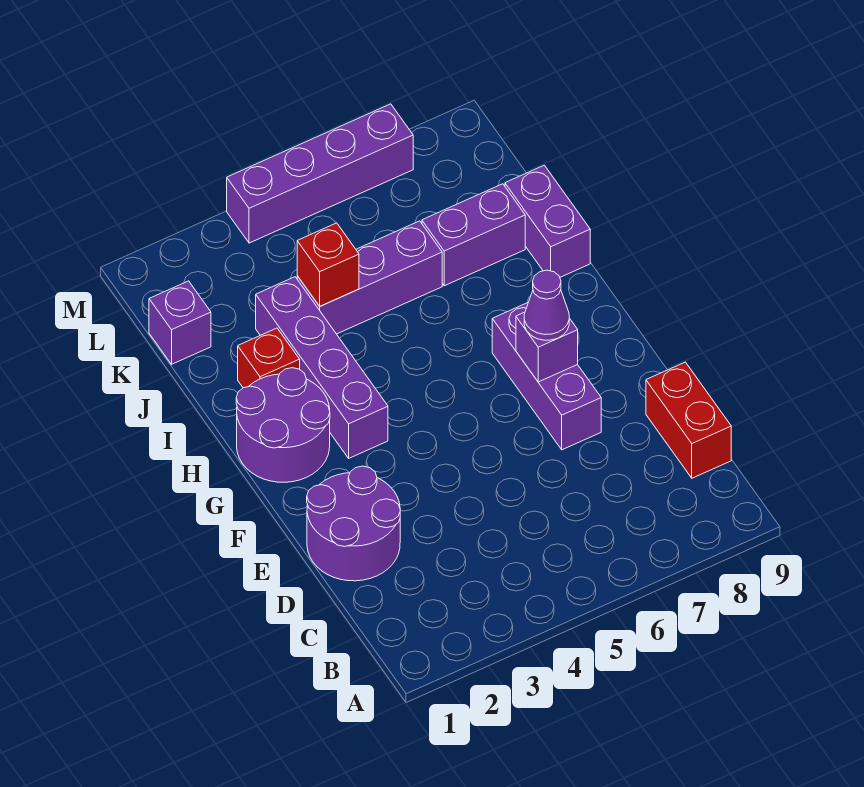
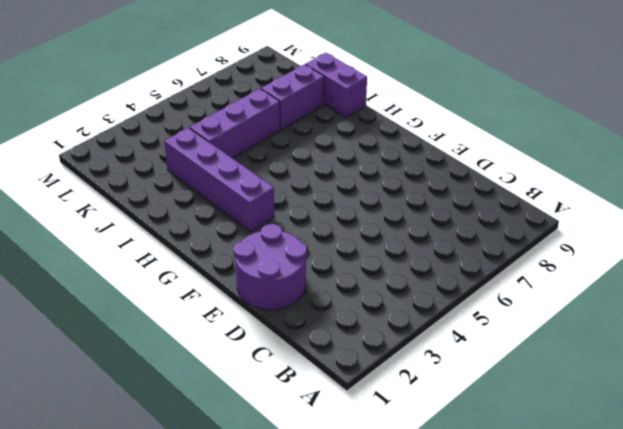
none -> red brick C9:D9 level 1
none -> purple brick E7:G7 level 1
none -> purple round brick G1:H2 level 1

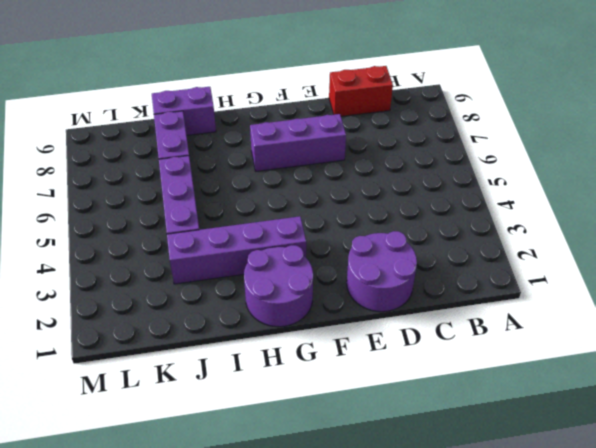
none -> red brick I2 level 1
none -> purple brick K1 level 1
none -> purple brick M4:M7 level 1

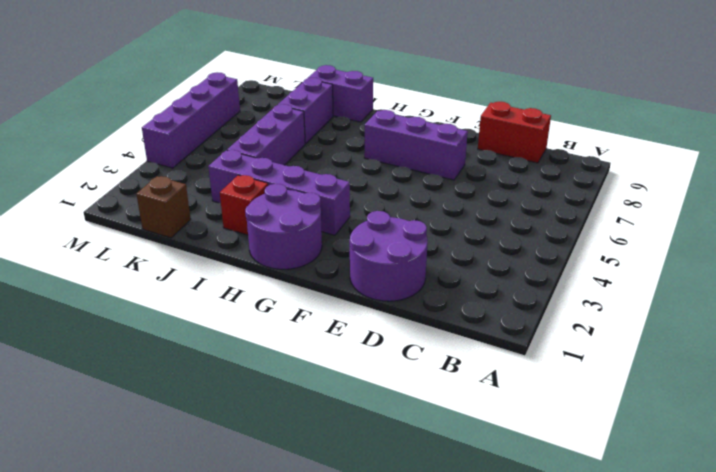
brown brick K1 level 1 -> purple brick K1 level 1
none -> purple brick F7 level 2
none -> red brick J4 level 2
none -> purple cone F7 level 3

